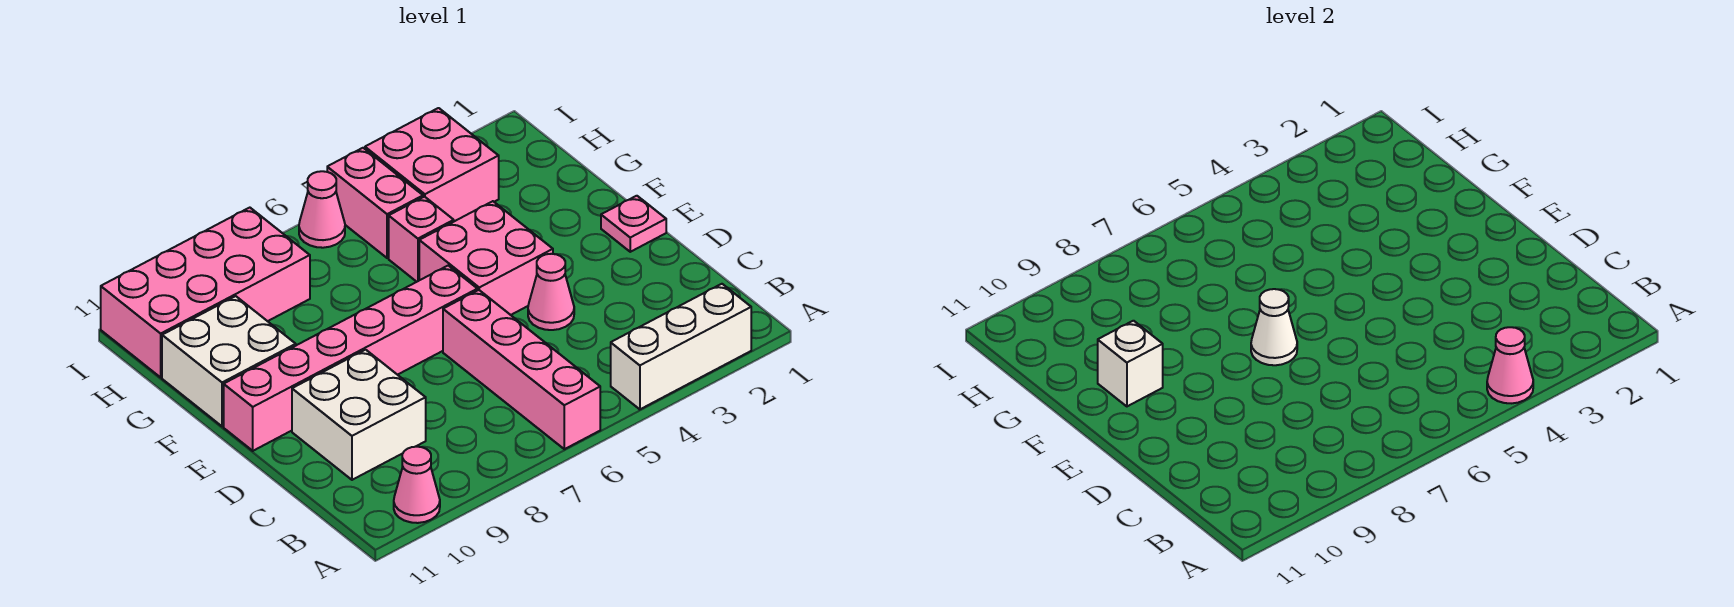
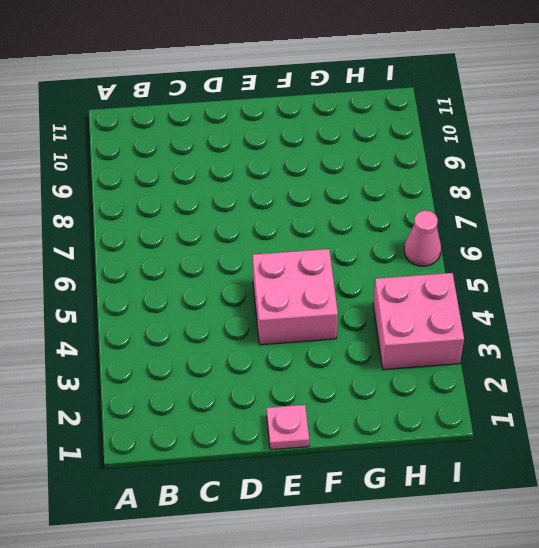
none -> white brick A2:A4 level 1
none -> pink brick A6:D6 level 1
none -> pink cone A10 level 1

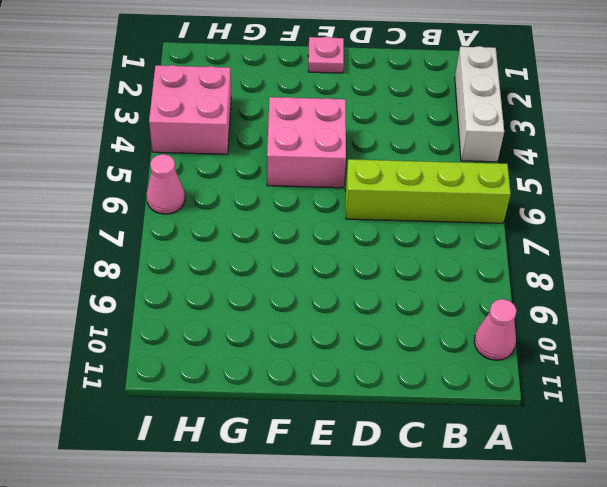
lime brick A6:D6 level 1 -> pink brick A6:D6 level 1
none -> white brick C9:D10 level 1
none -> pink cone D4 level 1
none -> pink brick E6:E11 level 1

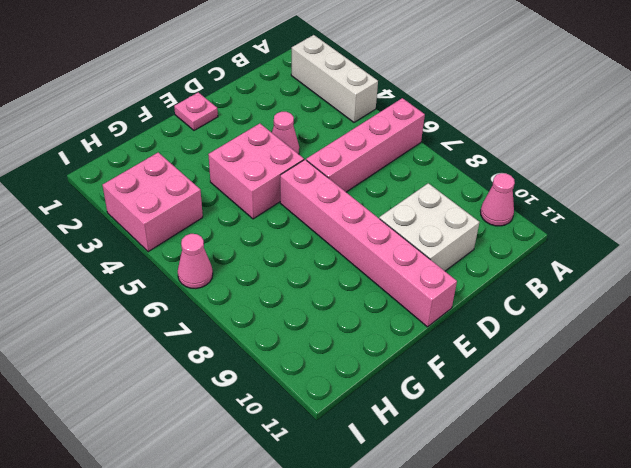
none -> white brick F10:G11 level 1
none -> pink brick G5 level 1
none -> pink brick H5:I5 level 1

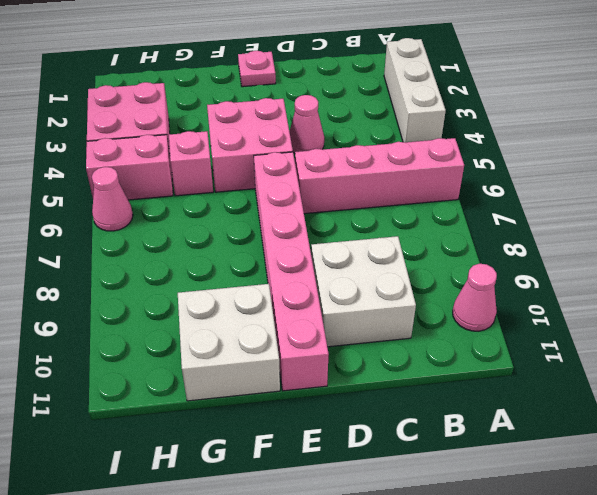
none -> pink brick H8:I11 level 1
none -> pink cone A4 level 2
none -> white cone E7 level 2

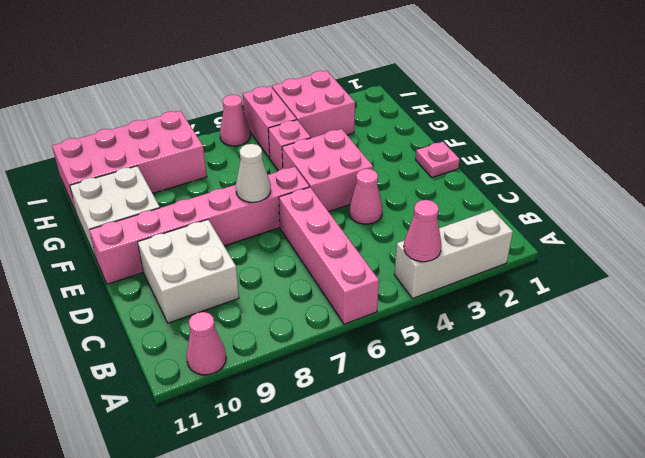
none -> white brick F10 level 2

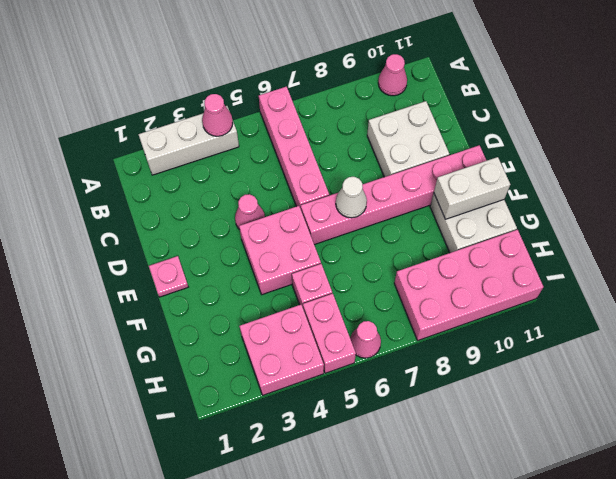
white brick F10:F11 level 2 -> white brick F10 level 2

